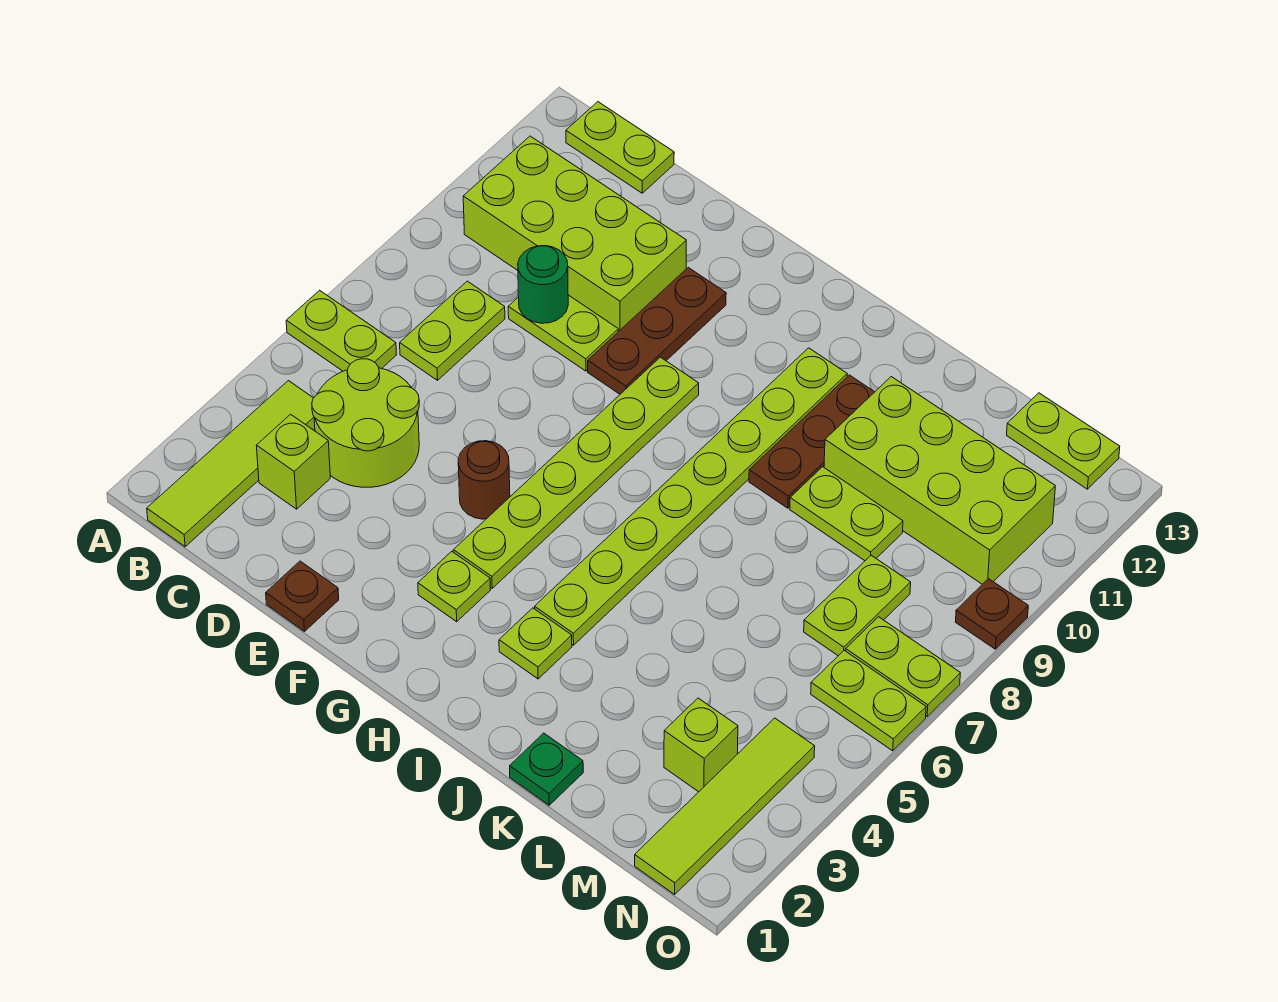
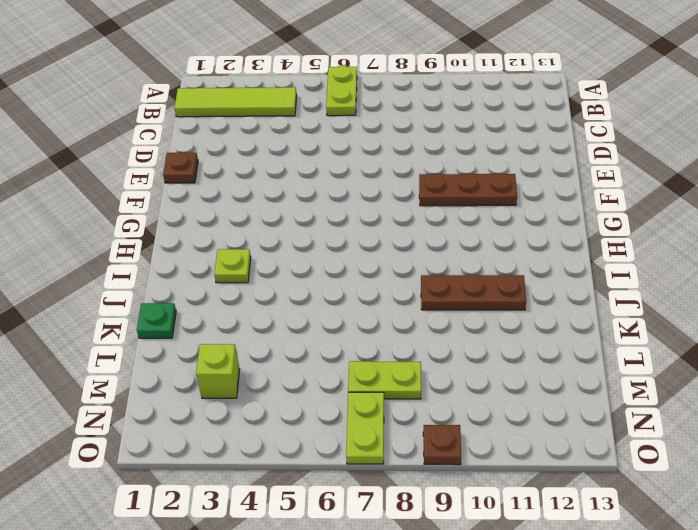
none -> lime brick B10:E11 level 1
none -> lime plate B13:C13 level 1
none -> lime brick C3 level 1

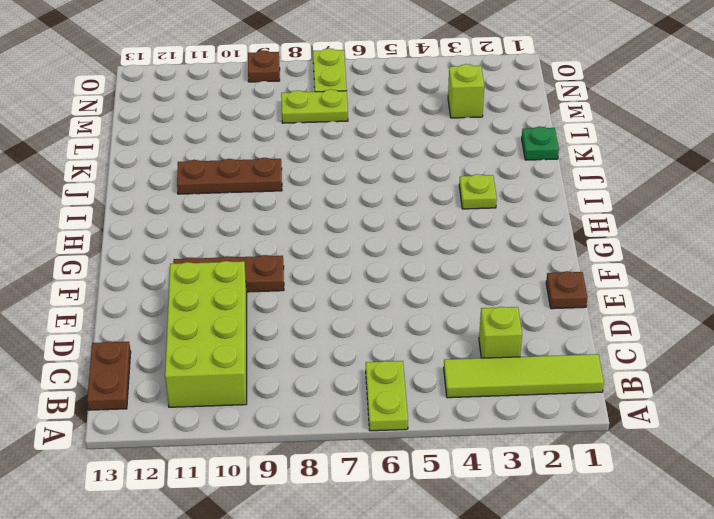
brown plate B13:C13 level 1 -> lime plate B13:C13 level 1
none -> lime round brick C4:D5 level 1
none -> lime plate C7:C8 level 1
none -> lime plate D9:E9 level 1

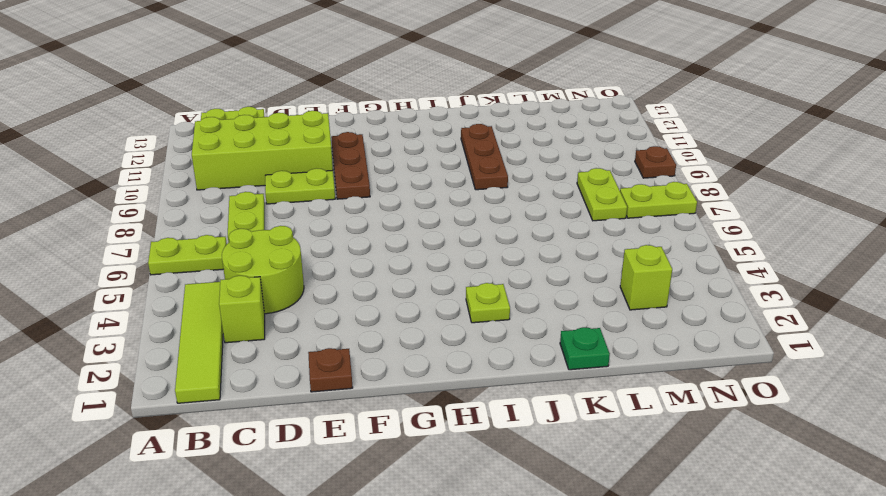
none -> brown round brick F5 level 1
none -> lime plate G3 level 1
none -> lime plate G4:G9 level 1

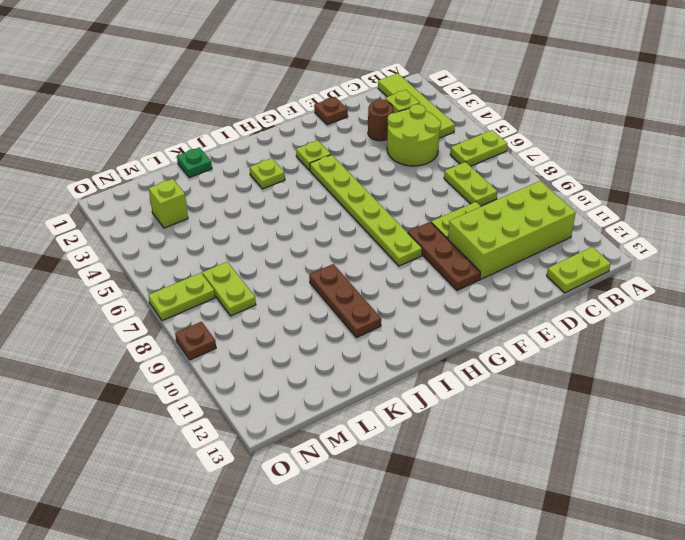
brown round brick D3 level 1 -> brown round brick F5 level 1
none -> lime plate I4:I11 level 1
none -> lime plate K9:L9 level 1
none -> lime brick K10:N11 level 1

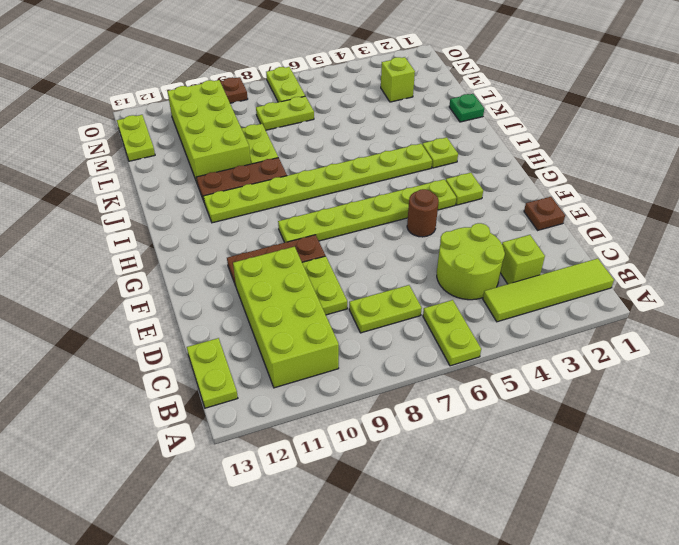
none -> lime tile N1:N4 level 1
none -> lime plate N6:O6 level 1
none -> green round brick D9 level 2

